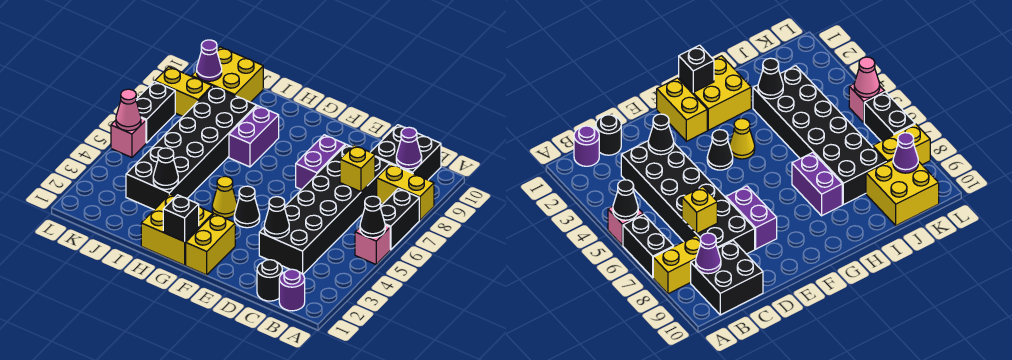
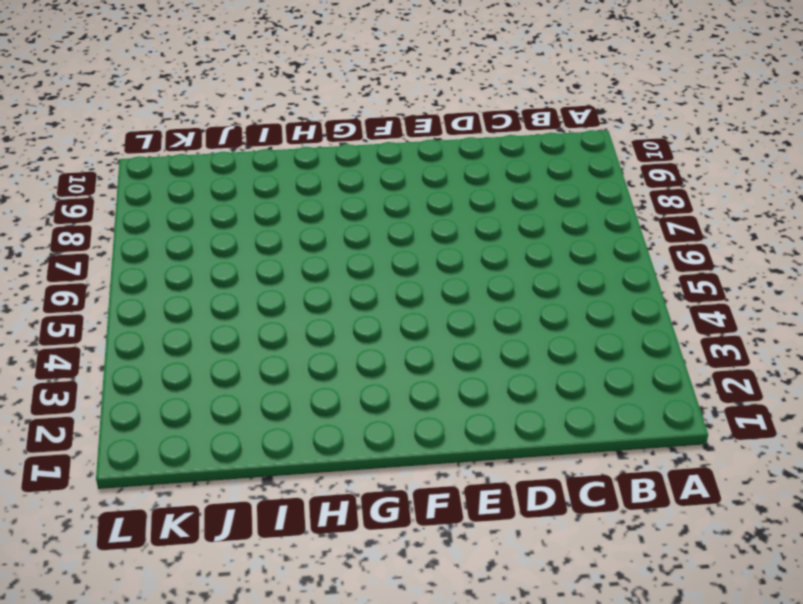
none -> pink brick A5 level 1
none -> black brick A6:A7 level 1
none -> yellow brick A8:B8 level 1

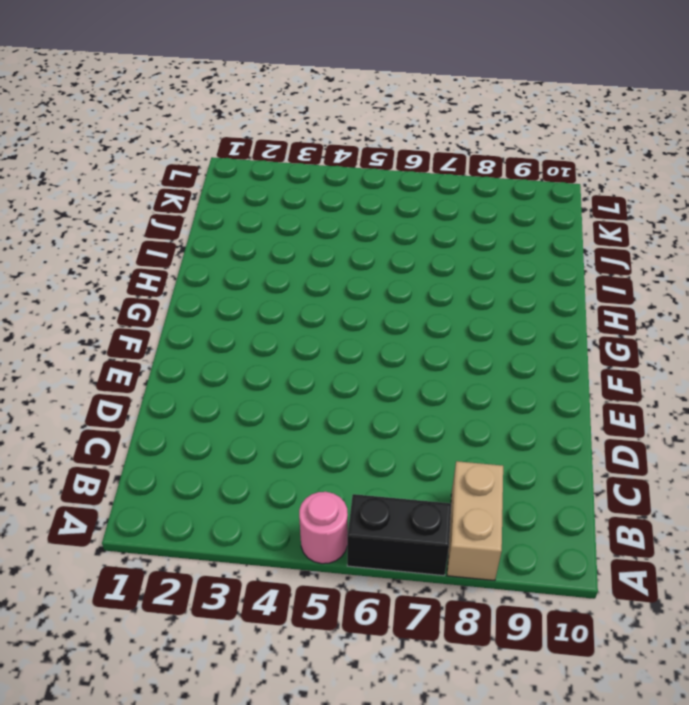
pink round brick A5 level 1 -> pink brick A5 level 1
tan brick A8:B8 level 1 -> yellow brick A8:B8 level 1
none -> purple round brick B1 level 1
none -> black brick B9:C10 level 1
none -> black round brick C1 level 1

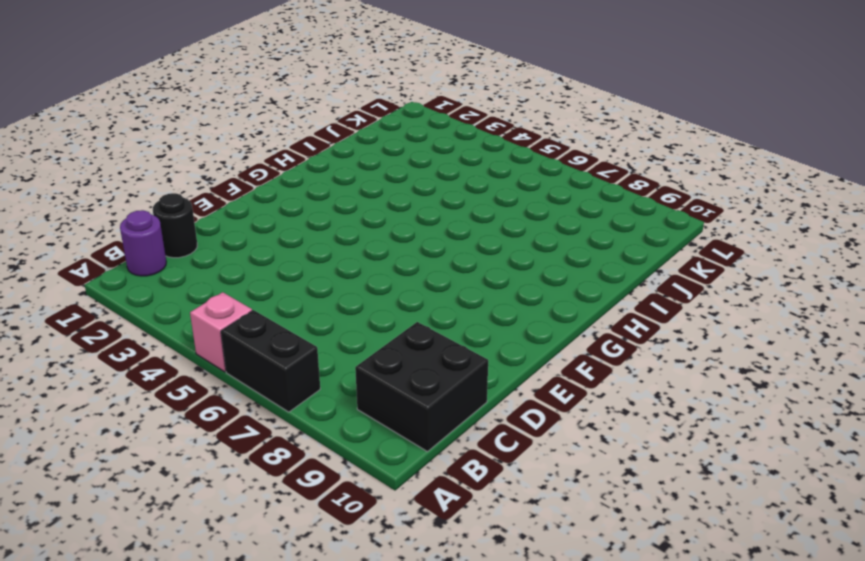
none -> yellow brick A8:B8 level 1
none -> black brick C3:D8 level 1
none -> purple brick E7:E8 level 1

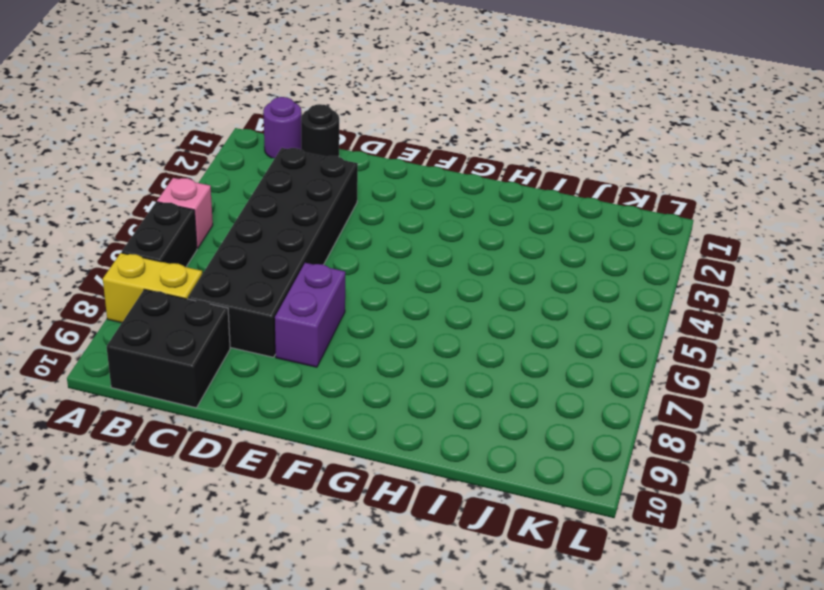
none -> yellow brick F1:F2 level 1
none -> black cone F4 level 1
none -> yellow brick G1:H2 level 1

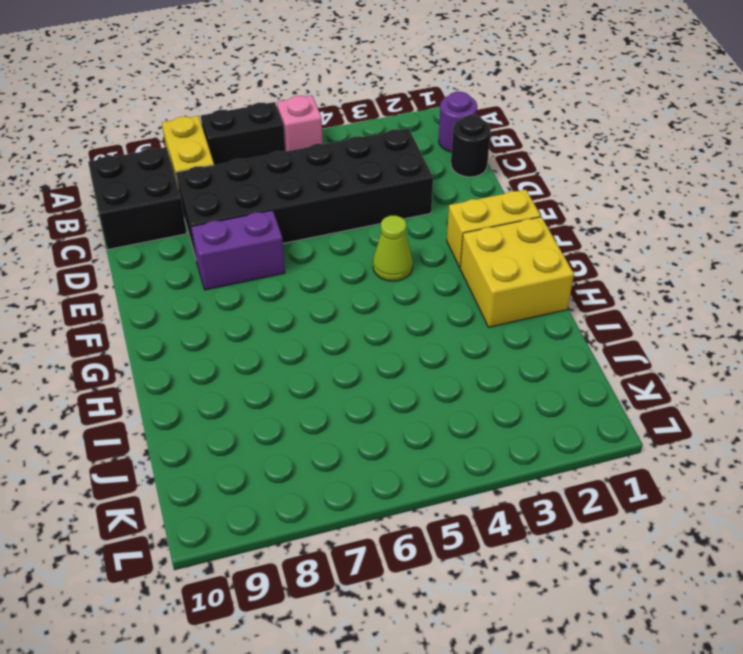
lime cone F4 level 1 -> black cone F4 level 1
none -> yellow cone G4 level 1
none -> purple brick H7:H8 level 1
none -> black brick I3:J8 level 1

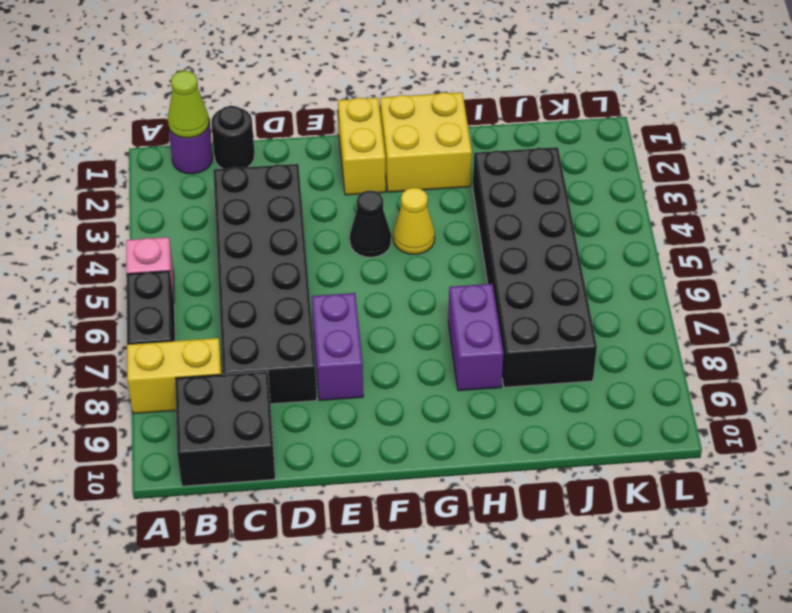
lime cone B1 level 2 -> none
none -> yellow brick J9:K10 level 1
none -> yellow brick K8:L8 level 1
none -> pink brick L5 level 1

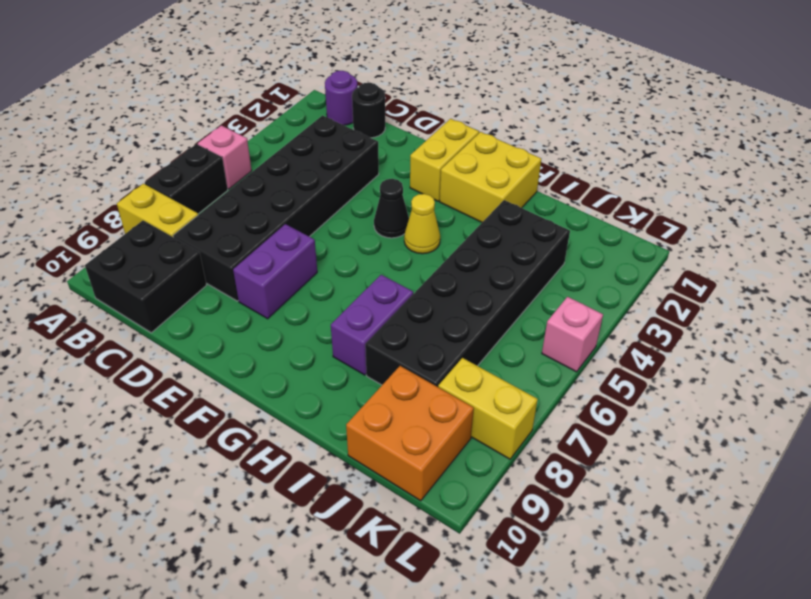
orange brick J9:K10 level 1 -> yellow brick J9:K10 level 1
none -> black brick L6:L7 level 1
none -> black cone A5 level 2
none -> purple cone B9 level 2

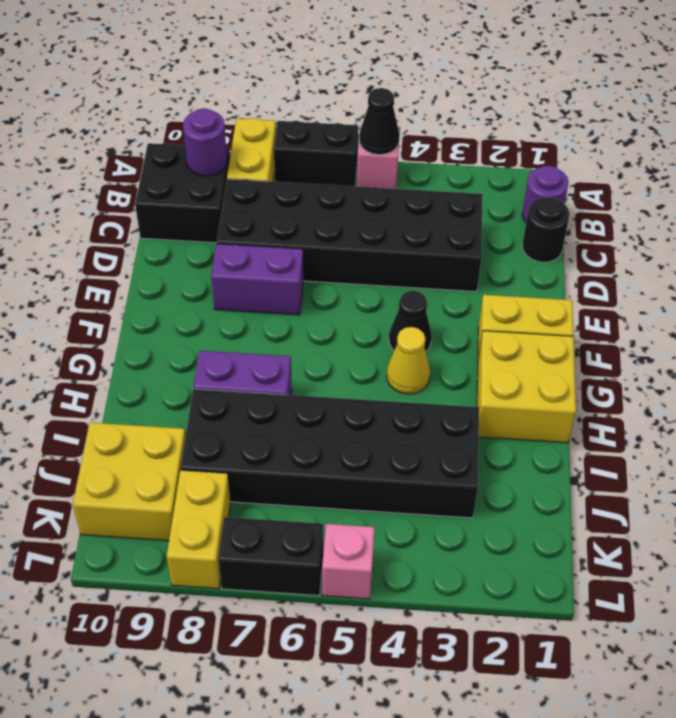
purple round brick B9 level 2 -> purple cone B9 level 2
none -> yellow brick C7 level 2
none -> black cone D3 level 2
none -> black brick G1 level 2

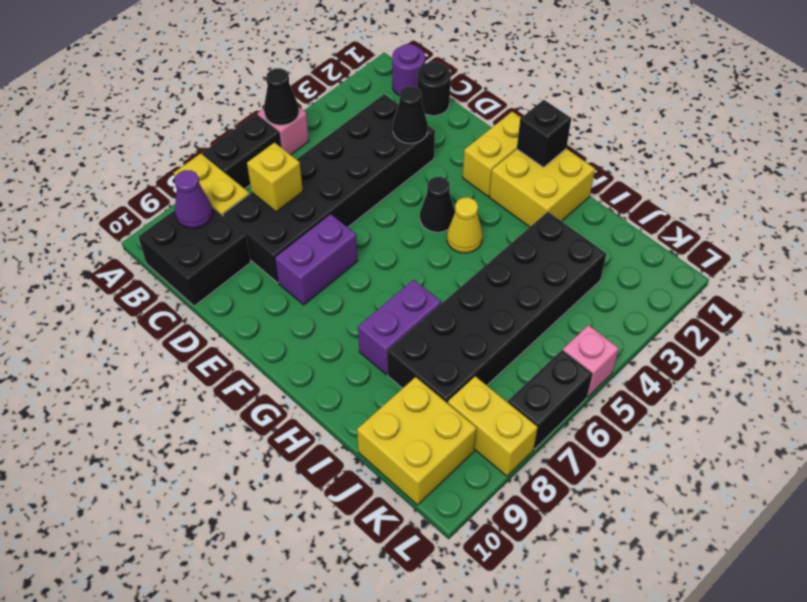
none -> black cone I3 level 2
none -> purple cone K9 level 2
none -> pink cone L5 level 2

